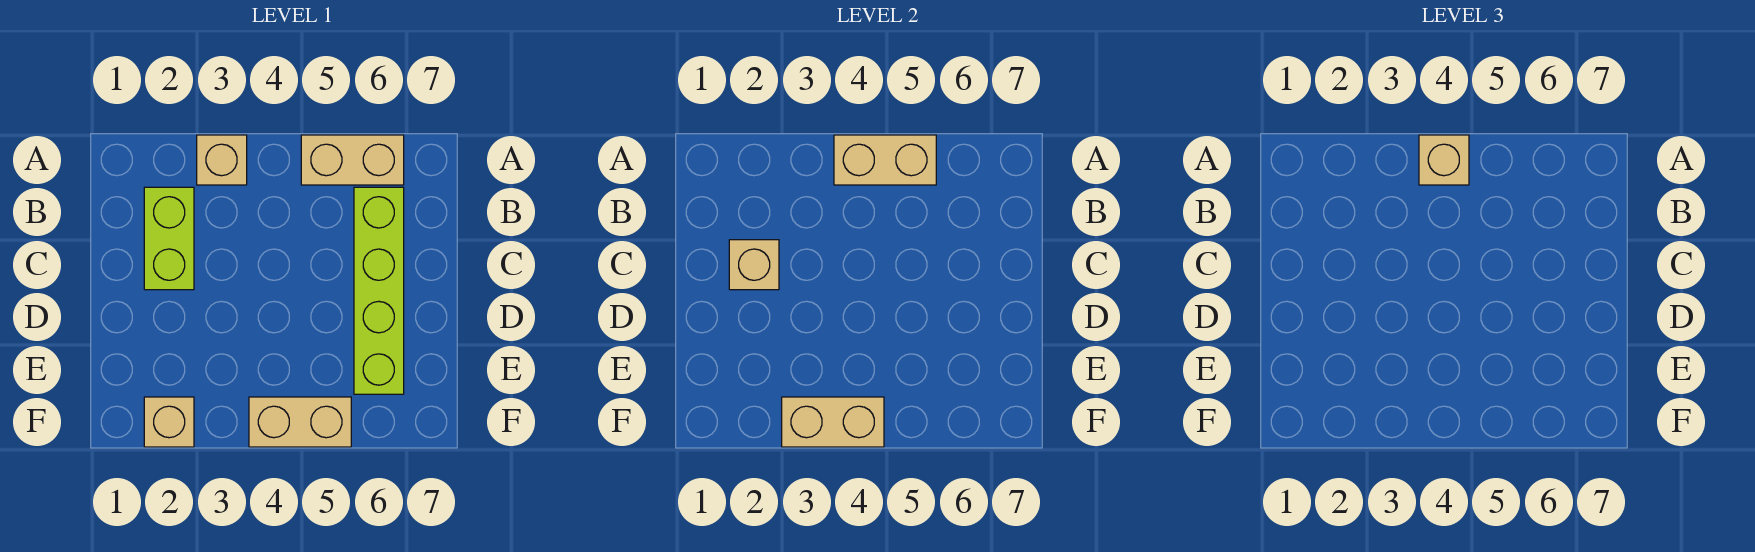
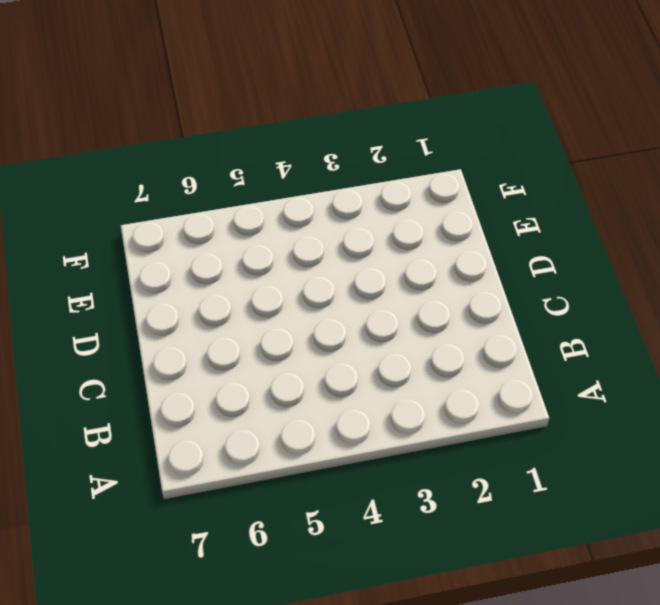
none -> tan brick A3 level 1
none -> tan brick A5:A6 level 1

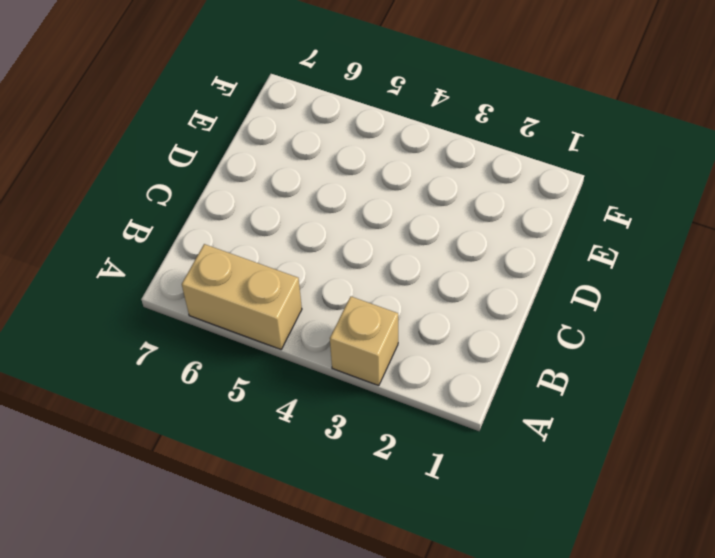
none -> lime brick B2:C2 level 1
none -> lime brick B6:E6 level 1

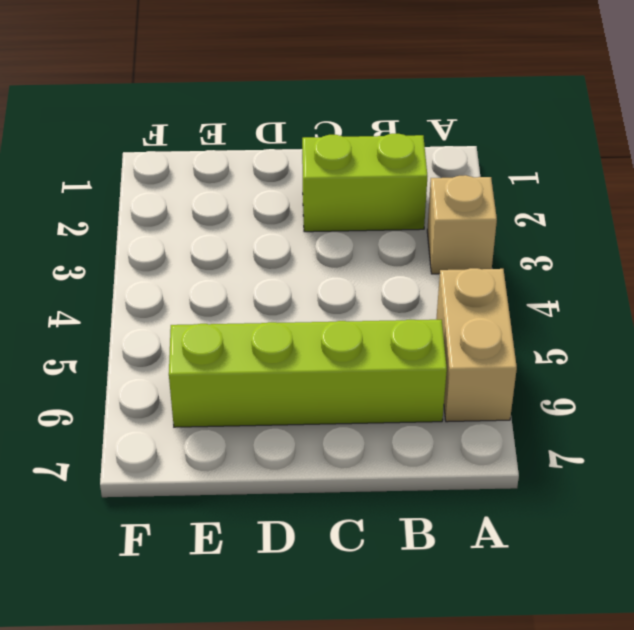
none -> tan brick F2 level 1
none -> tan brick F4:F5 level 1

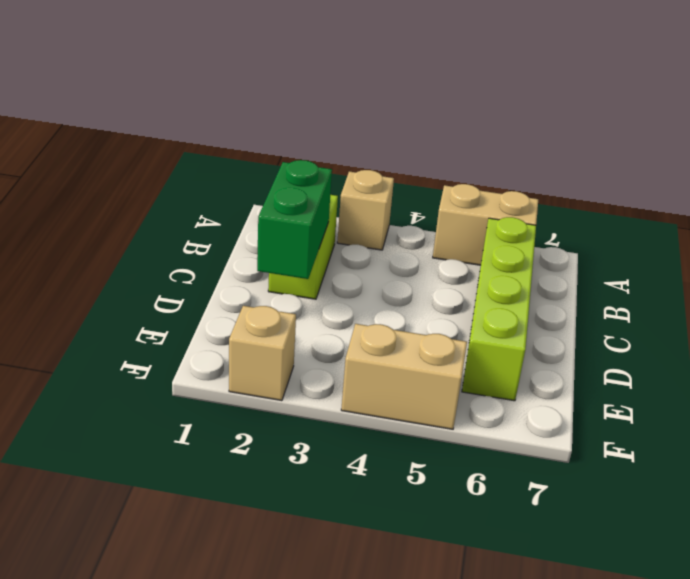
green brick C2:D2 level 2 -> tan brick C2 level 2
none -> tan brick A4:A5 level 2
none -> tan brick F3:F4 level 2

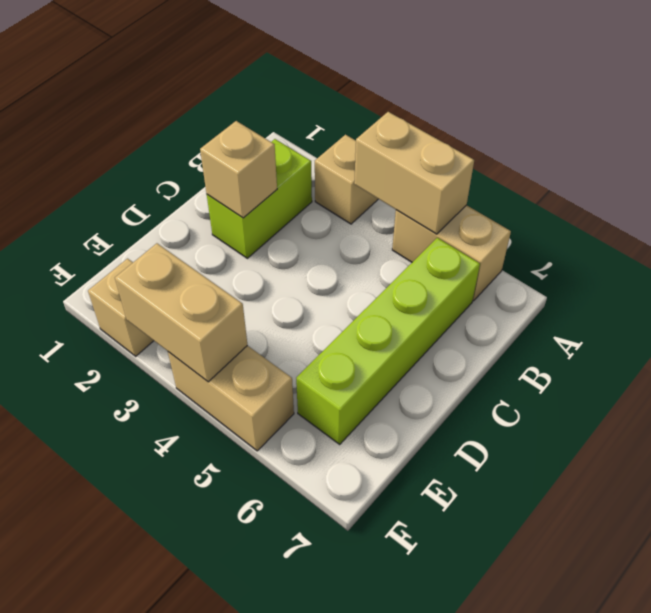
none -> tan brick A4 level 3

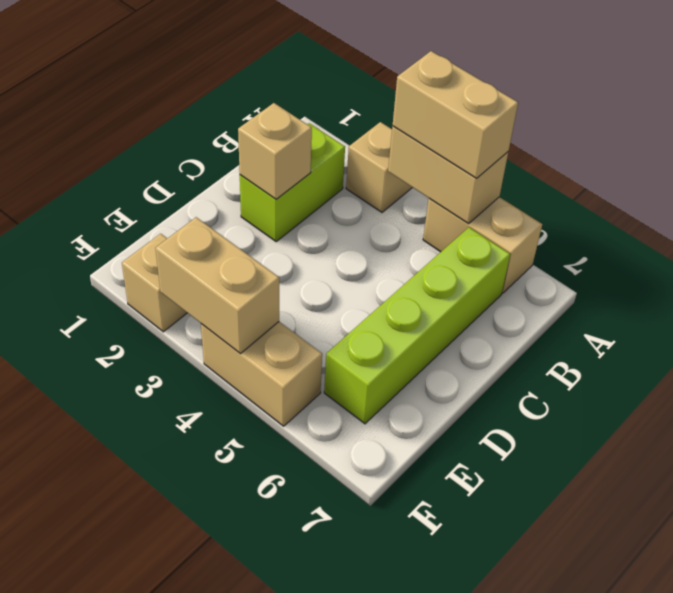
tan brick A4:A5 level 3 -> tan brick A4 level 3

